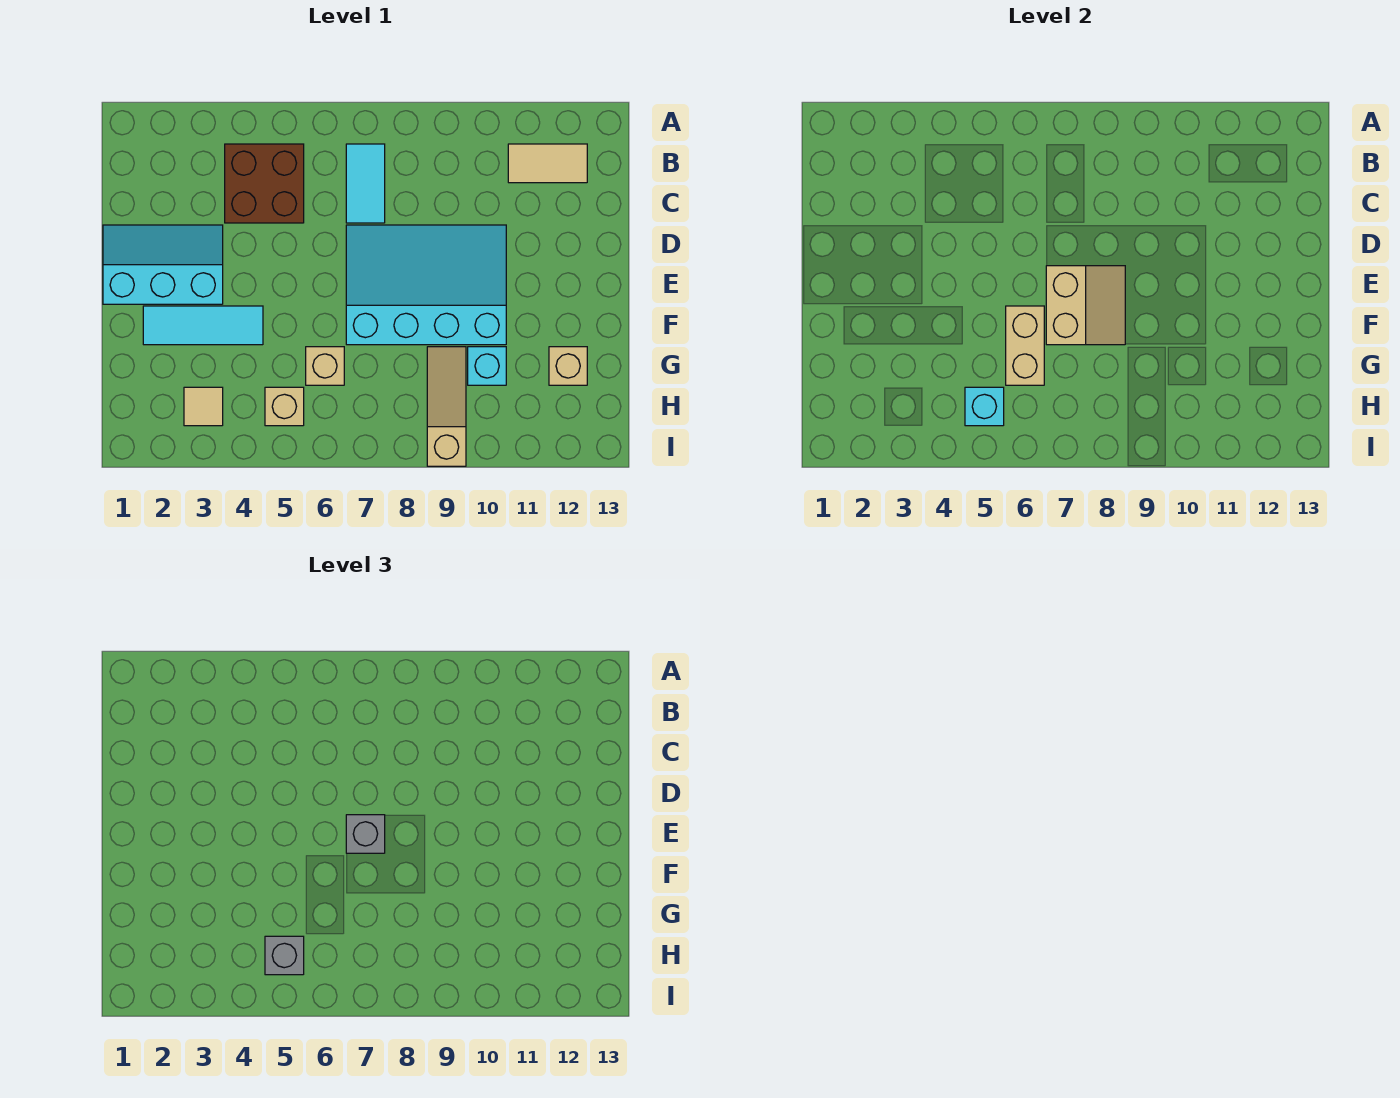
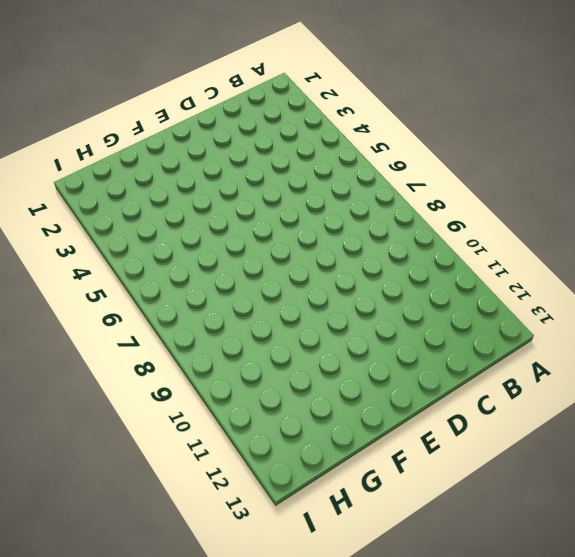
none -> brown brick B4:C5 level 1
none -> cyan tile B7:C7 level 1
none -> tan tile B11:B12 level 1

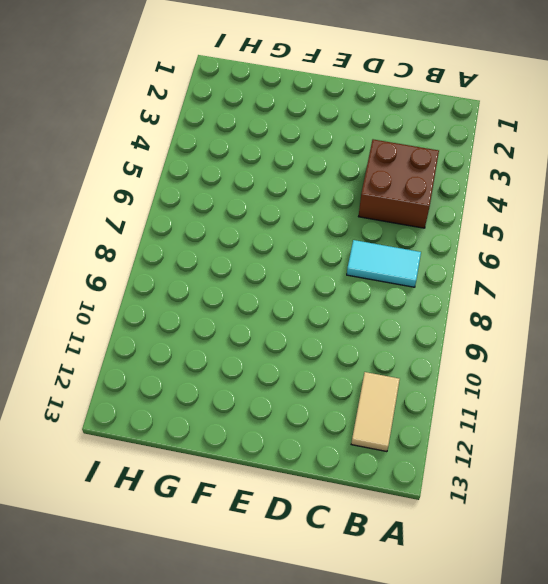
none -> cyan slope D1:E3 level 1 top E
none -> cyan slope D7:F10 level 1 top F
none -> cyan tile F2:F4 level 1

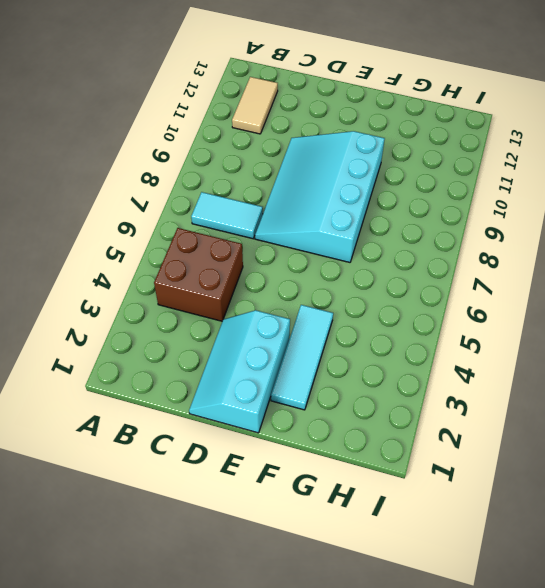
none -> tan brick G6 level 1
none -> tan slope G9:I9 level 1 top I
none -> cyan brick G10 level 1

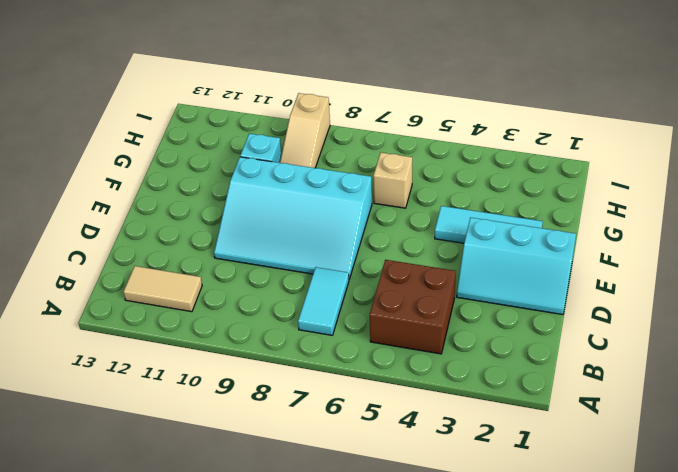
none -> tan brick G12 level 1
none -> tan tile H3 level 1
none -> tan brick H5 level 1

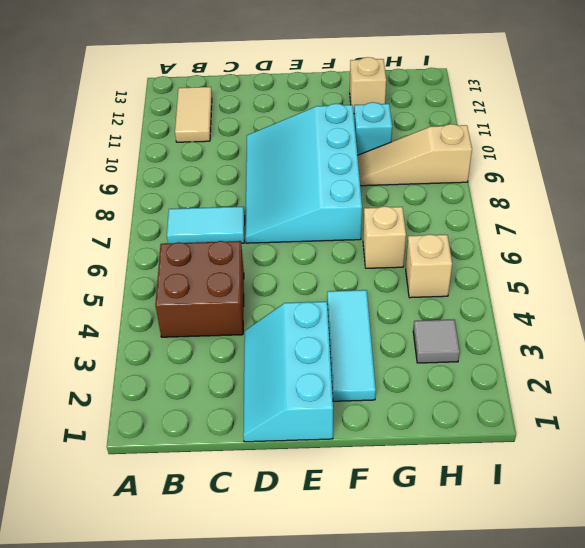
grey tile H3 level 1 -> tan tile H3 level 1
none -> tan slope E7:F8 level 2 top 7
none -> tan brick F6:G6 level 2
none -> cyan brick H5 level 2

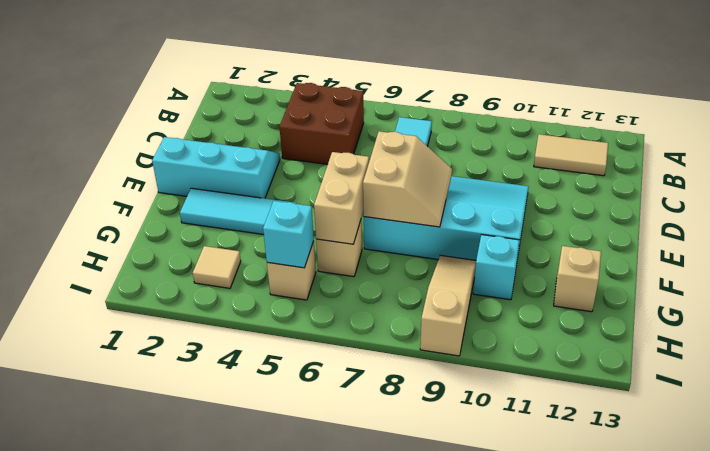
none -> grey brick E7 level 3
none -> grey brick H5 level 3

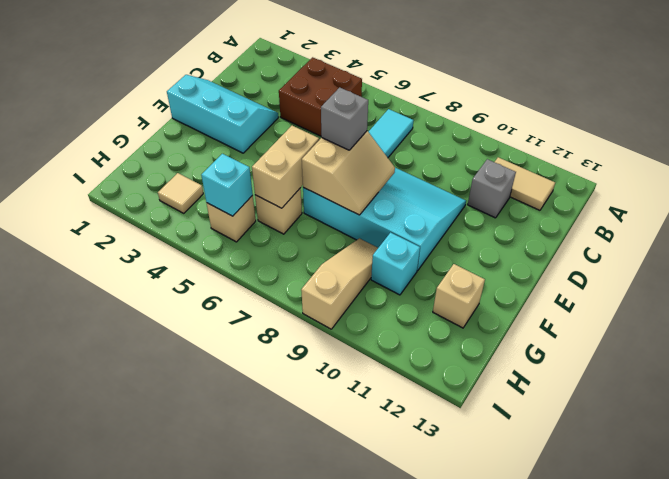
grey brick C11 level 1 -> grey brick H5 level 3
none -> cyan tile F2:F4 level 1

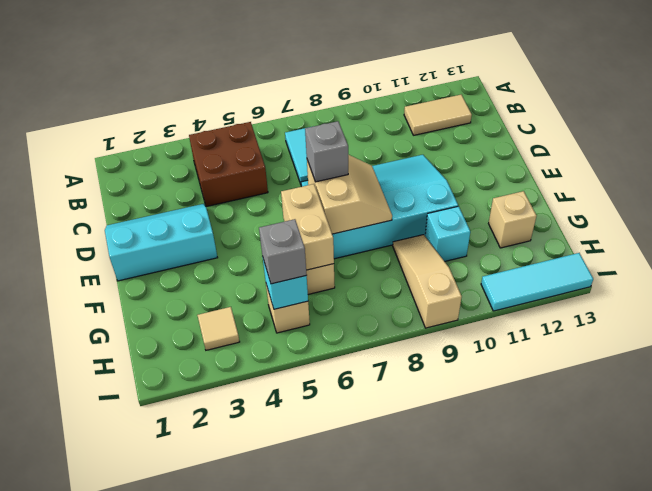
cyan tile I11:I13 level 1 -> cyan tile F2:F4 level 1

